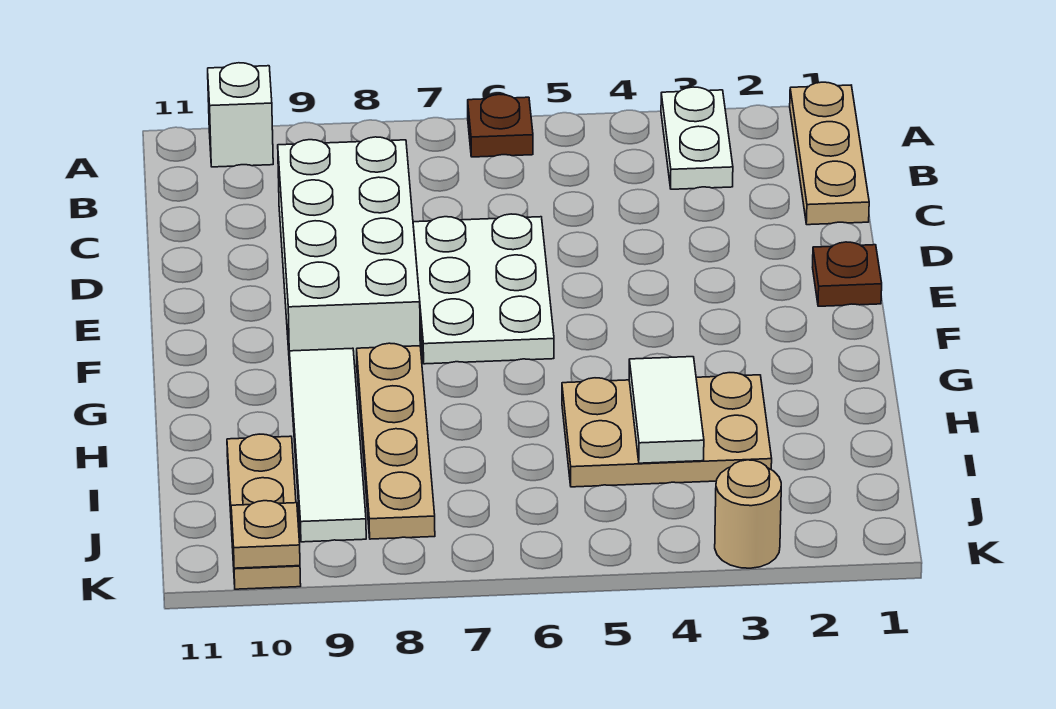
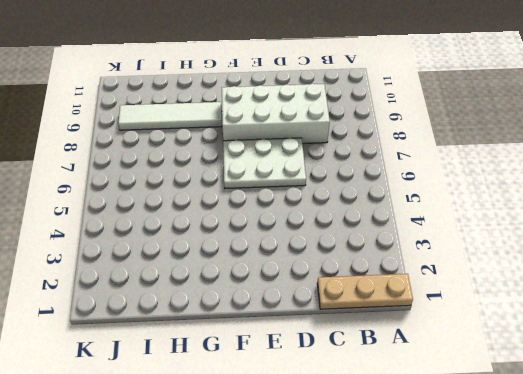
none -> white plate A3:B3 level 1
none -> brown plate A6 level 1
none -> white brick A10 level 1

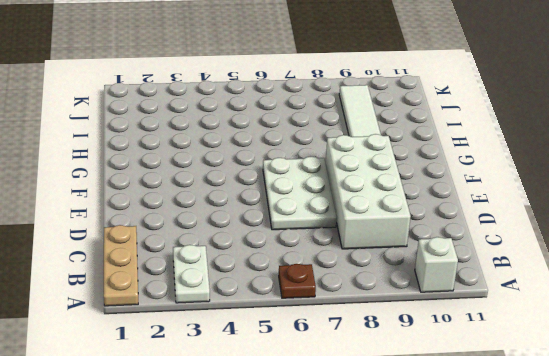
none -> brown plate E1 level 1
none -> tan plate G8:J8 level 1
none -> tan plate H3:I5 level 1

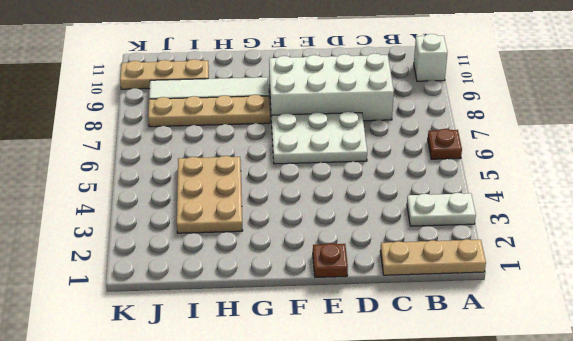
none -> tan round brick K3 level 1
none -> white tile H4:I4 level 2
none -> tan plate K10 level 2

